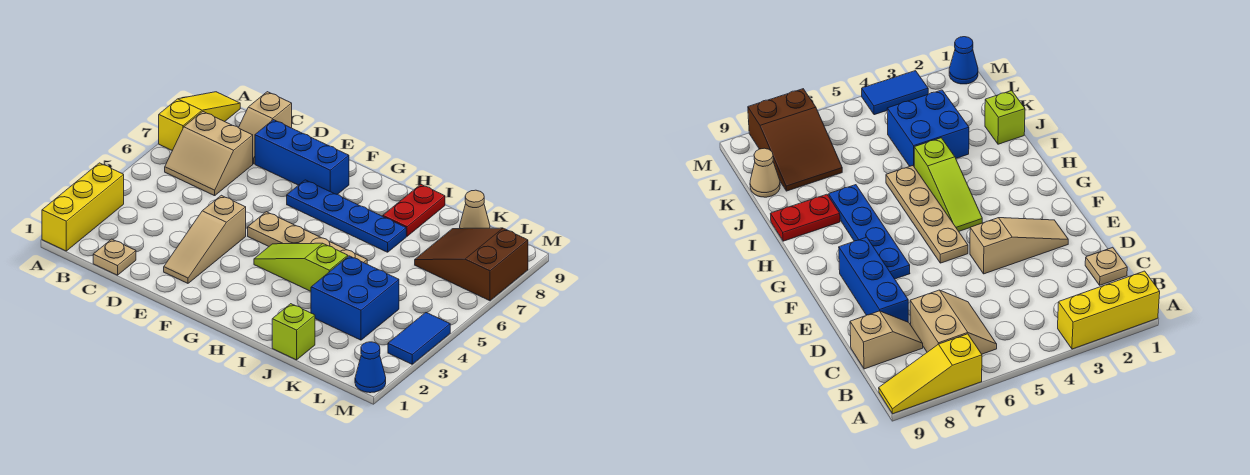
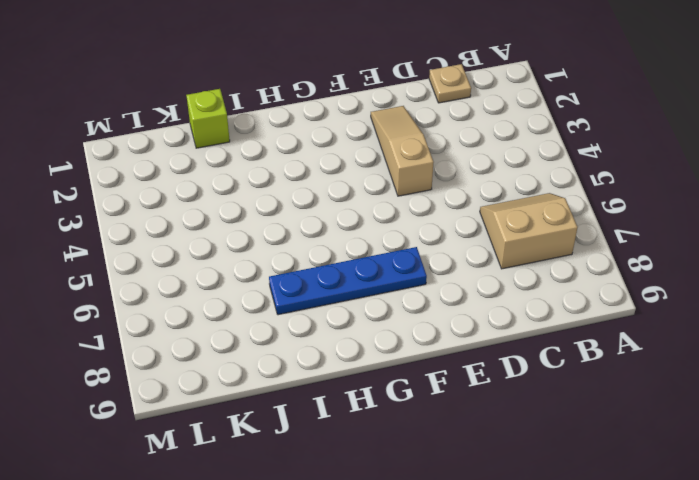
none -> yellow brick A1:A3 level 1
none -> yellow slope A7:A9 level 1 top 7
none -> tan slope C8:C9 level 1 top 9

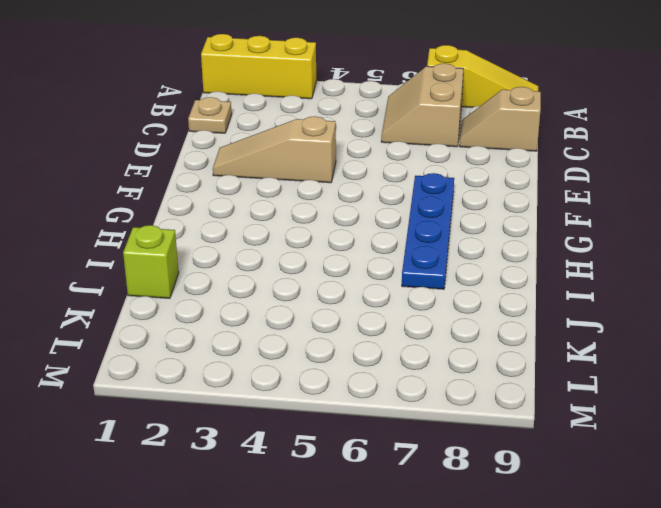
none -> blue brick D8:F8 level 1
none -> tan plate F5:I5 level 1
none -> lime slope G4:I4 level 1 top I

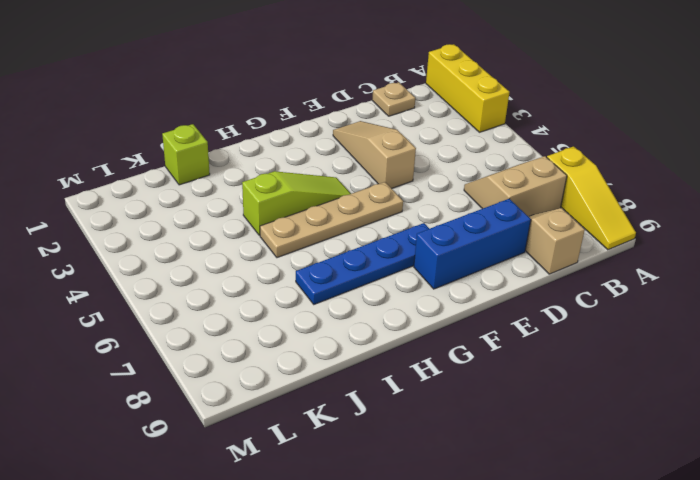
none -> red plate I8:I9 level 1
none -> blue brick J3:K4 level 1
none -> brown slope K7:M8 level 1 top M

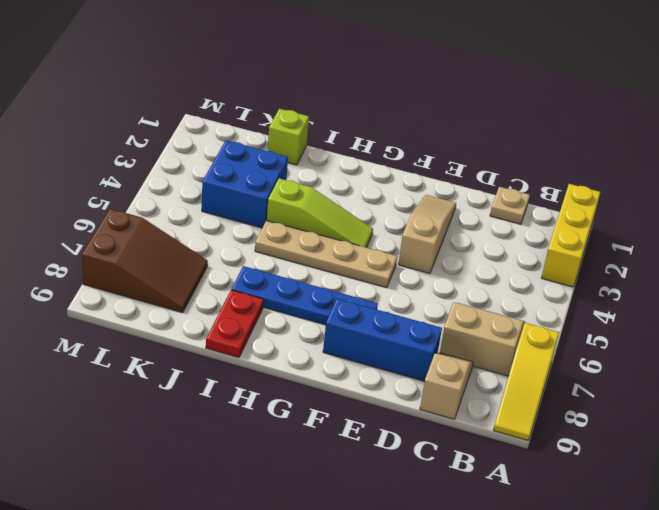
none -> tan cone K9 level 1
none -> blue cone M1 level 1
none -> blue tile M3:M4 level 1

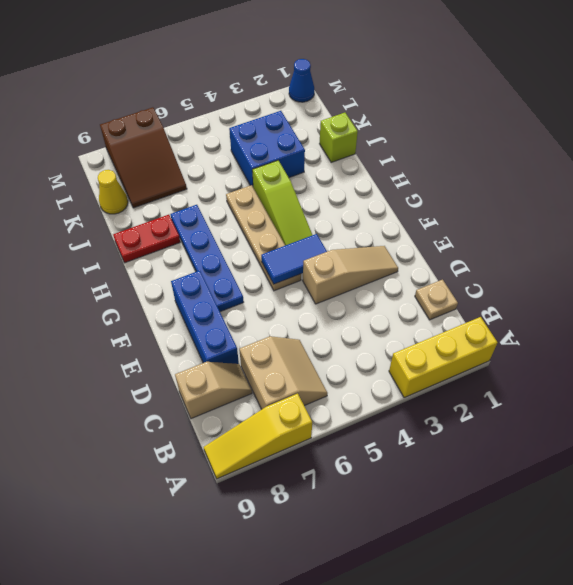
blue tile F4:F5 level 2 -> blue tile M3:M4 level 1
yellow cone K9 level 1 -> tan cone K9 level 1

